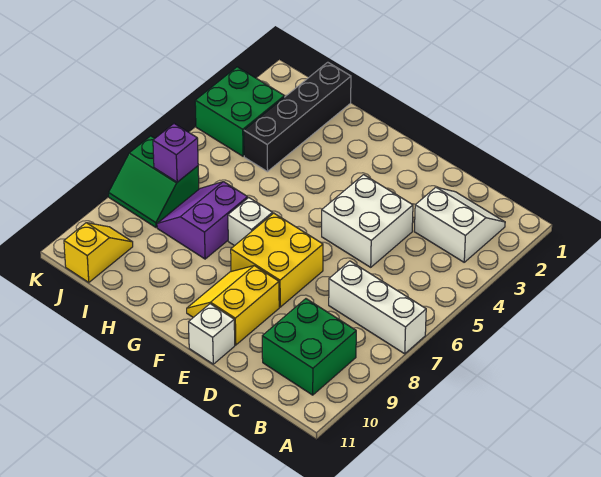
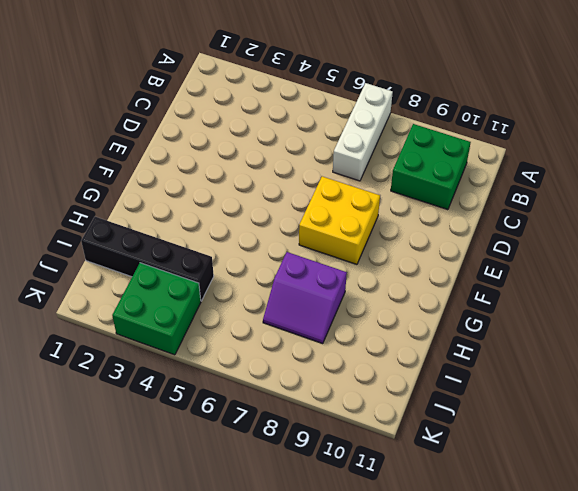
none -> white slope B2:C3 level 1 top 3
none -> white brick D4:E5 level 1
none -> yellow slope E9:F10 level 1 top E

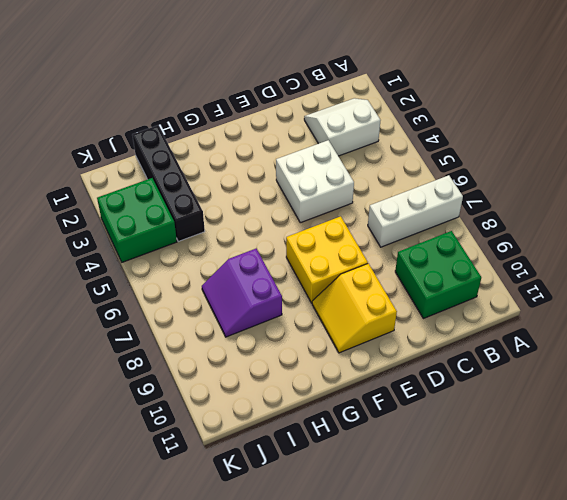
none -> white brick E11 level 1
none -> white brick G7 level 1
none -> green slope J7:K8 level 1 top 7

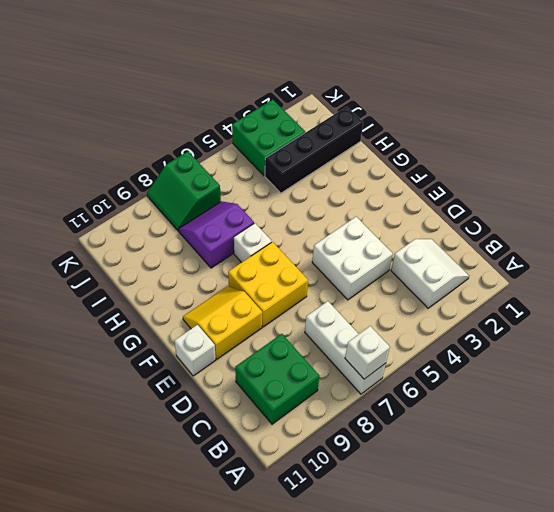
white brick A7 level 2 -> none
none -> yellow slope J10:J11 level 1 top 11
none -> purple brick J7 level 2

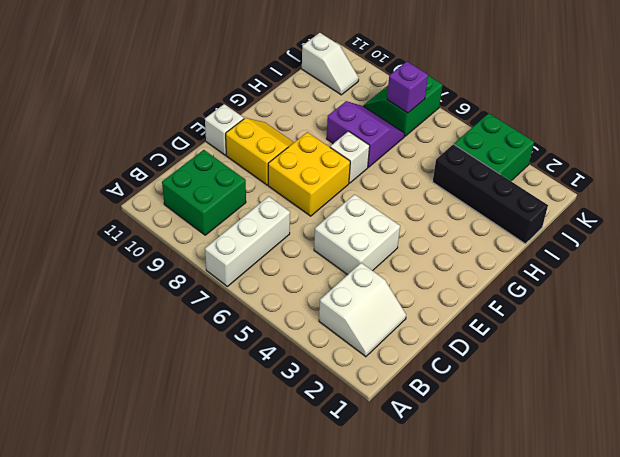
white slope J10:J11 level 1 top 11 -> yellow slope J10:J11 level 1 top 11

